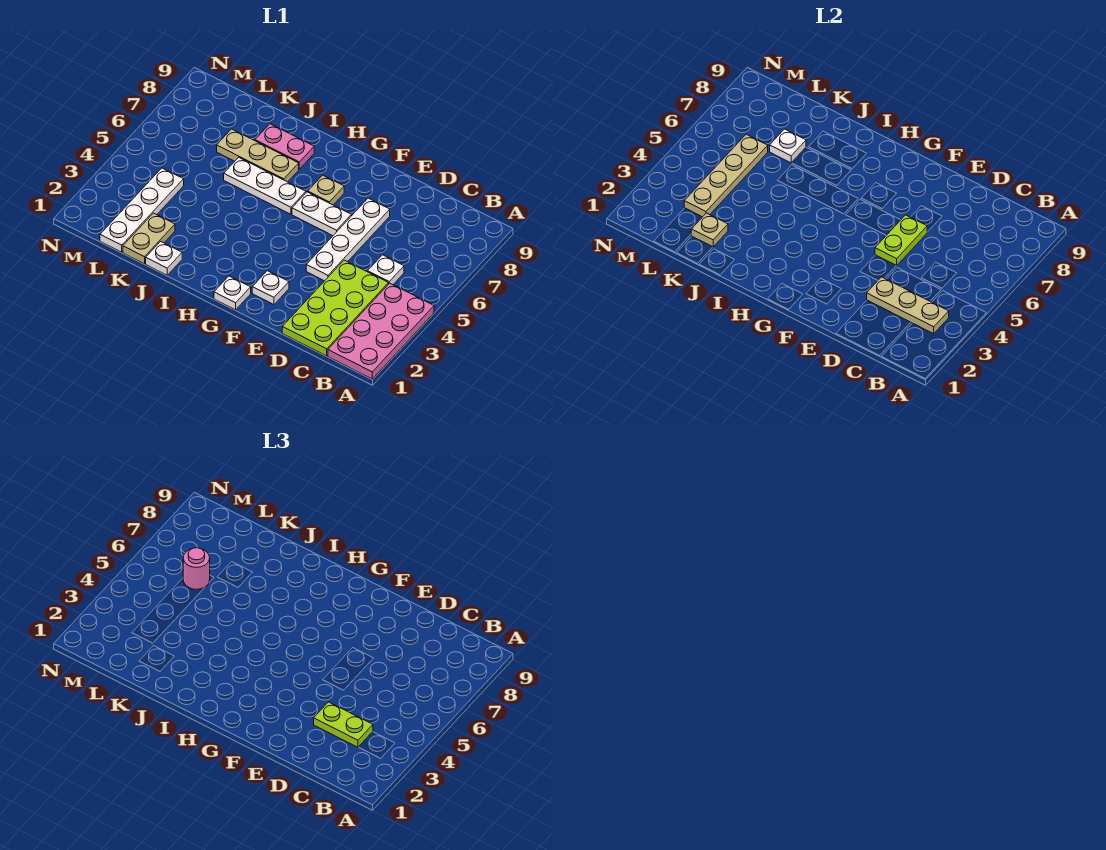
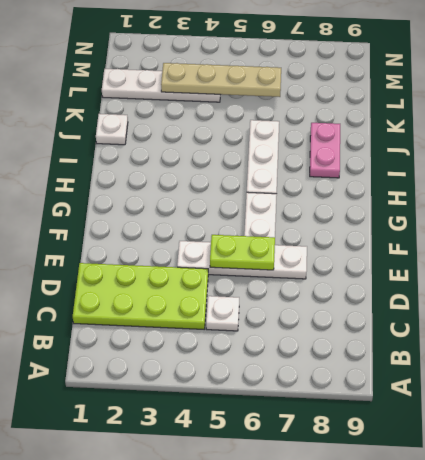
none -> pink plate A1:B4 level 1
none -> white plate F2 level 1
none -> white plate G1 level 1

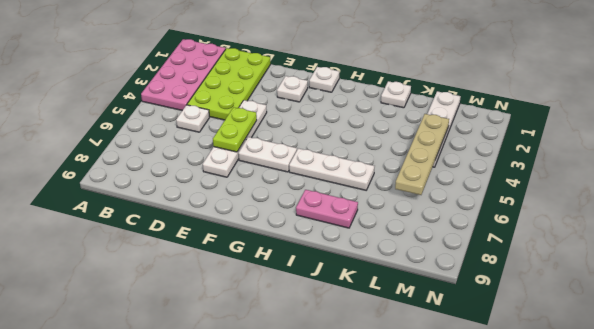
none -> tan plate G7 level 1
none -> tan plate I7:K7 level 1
none -> tan plate K1:K2 level 1

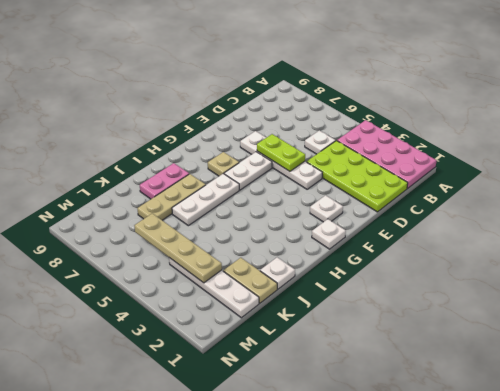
none -> tan plate B3:D3 level 2
none -> tan plate K2 level 2
none -> white plate K7 level 2

